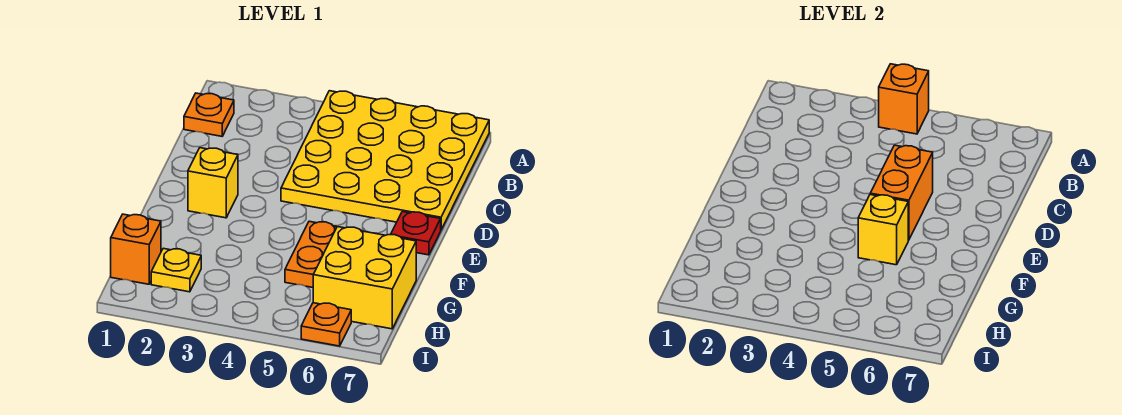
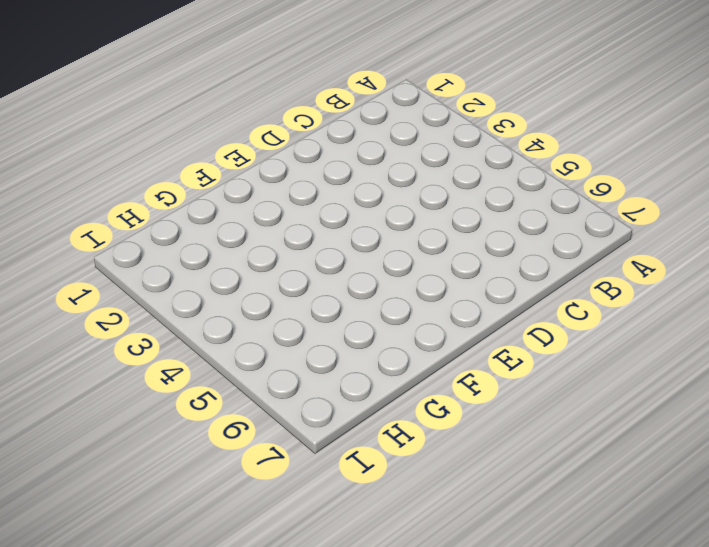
none -> yellow plate A4:D7 level 1
none -> orange plate B1 level 1
none -> yellow brick E2 level 1

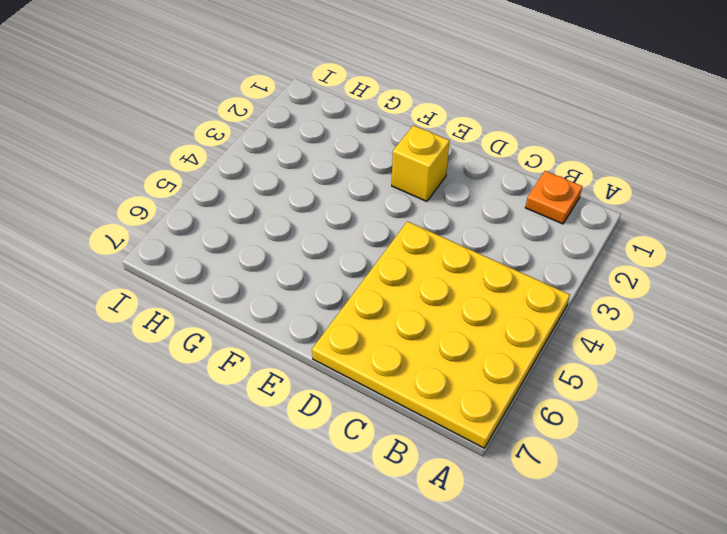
none -> red plate E7 level 1
none -> orange plate F5:G5 level 1
none -> yellow brick G6:H7 level 1

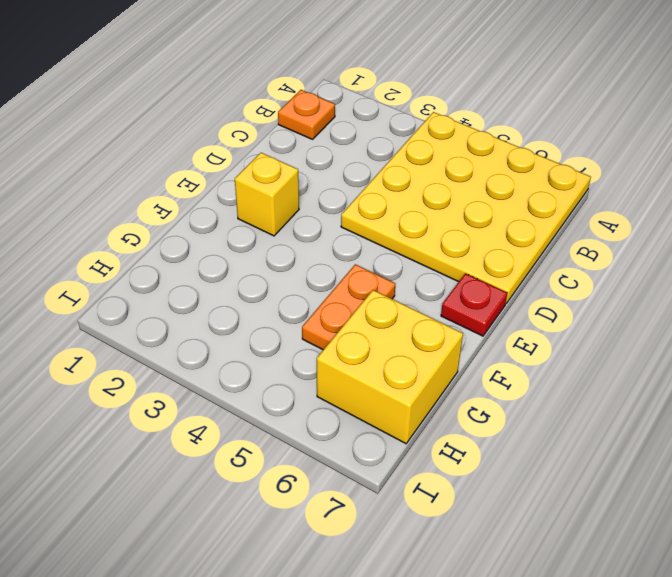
none -> orange brick H1 level 1
none -> yellow plate H2 level 1
none -> orange plate I6 level 1

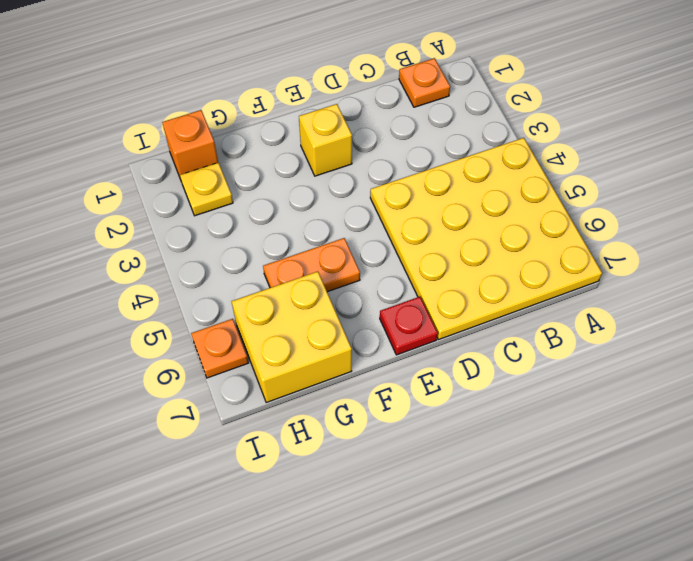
none -> orange brick A4 level 2
none -> orange brick D5:E5 level 2
none -> yellow brick F5 level 2

